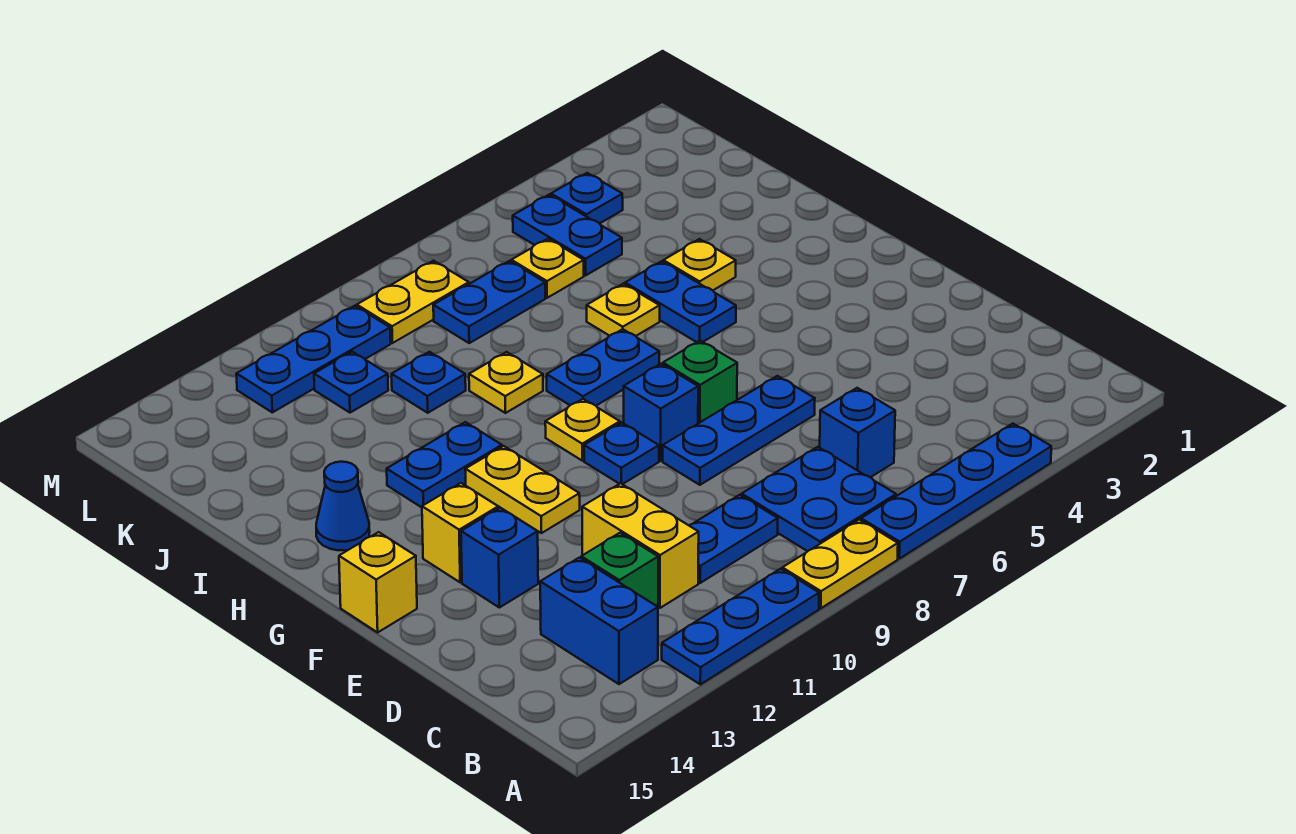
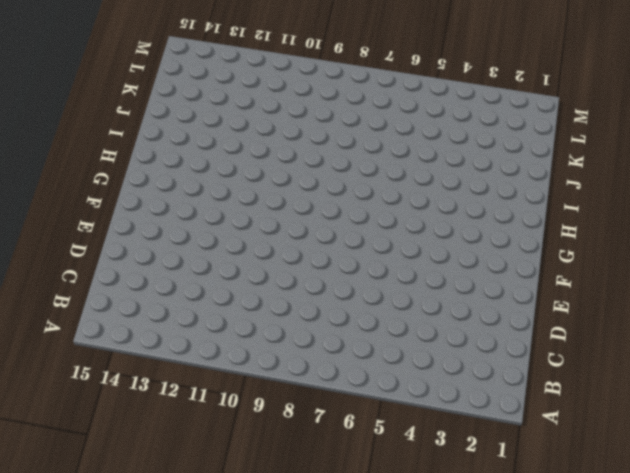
none -> blue plate A4:A7 level 1
none -> yellow plate A8:A9 level 1
none -> blue plate A10:A12 level 1
none -> blue plate B7:C8 level 1

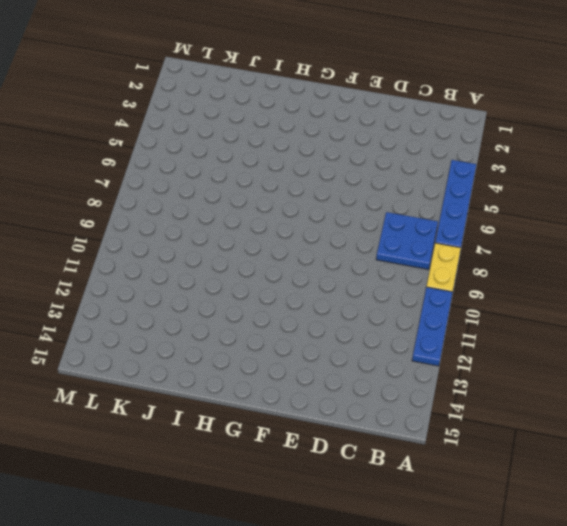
none -> blue brick B13:C13 level 1
none -> blue brick C6 level 1
none -> blue plate C9:C10 level 1
none -> yellow brick C11:D11 level 1

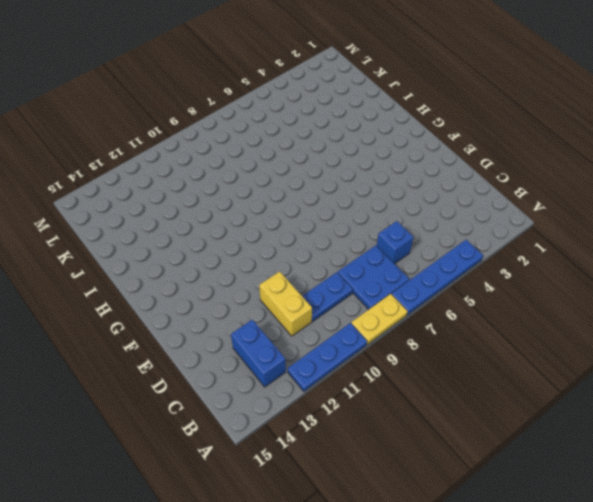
none -> green brick C12 level 1
none -> blue plate E6:E8 level 1
none -> blue brick E13 level 1
none -> green brick F7 level 1

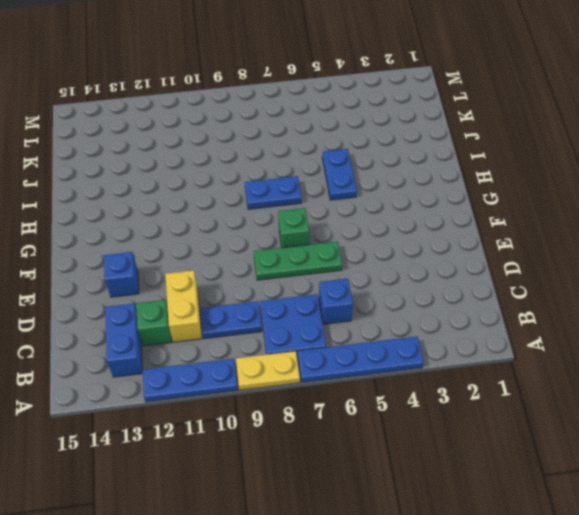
green plate E6:E8 level 1 -> blue plate E6:E8 level 1
none -> blue brick F8 level 1
none -> blue plate F9 level 1
none -> yellow plate F11:G11 level 1
none -> yellow brick F13 level 1

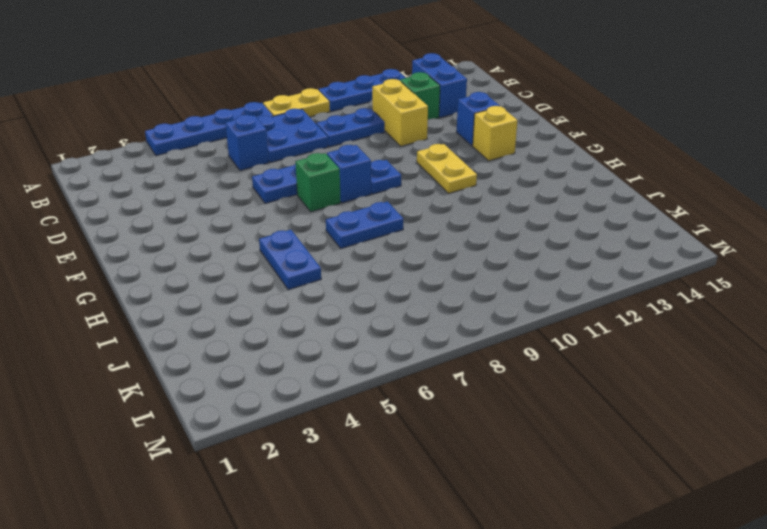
none -> yellow brick F15 level 1
none -> yellow plate G9 level 1
none -> blue plate H11:H12 level 1
none -> blue cone H14 level 1

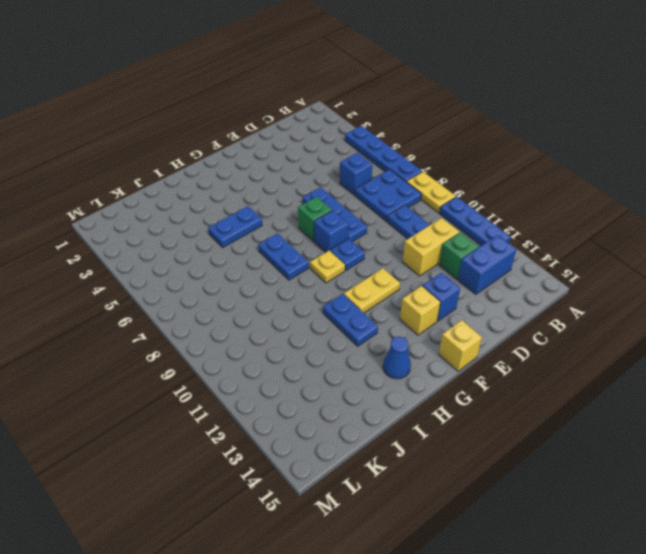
none -> yellow plate I4 level 1
none -> yellow plate I6 level 1
none -> yellow plate I9 level 1
none -> blue plate J10 level 1

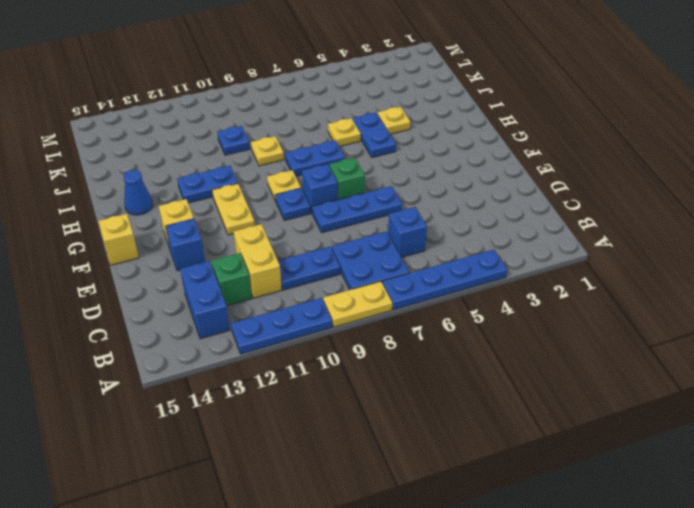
none -> blue plate K5:L5 level 1
none -> yellow plate K6 level 1
none -> blue plate K7:K8 level 1
none -> blue plate K11 level 1

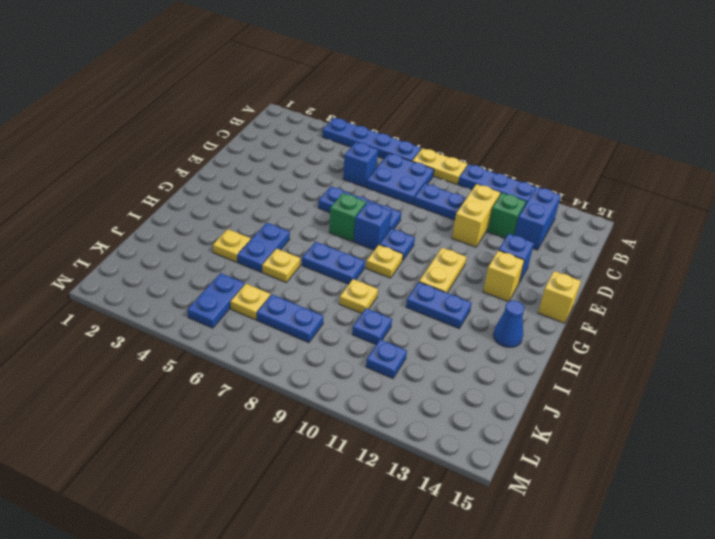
none -> blue plate L4 level 1
none -> yellow plate L8:L9 level 1
none -> blue plate L10:L12 level 1

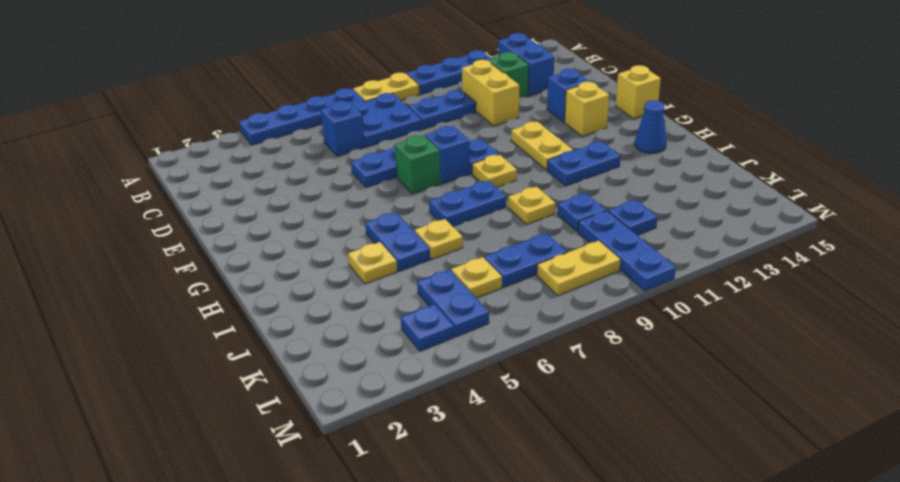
blue plate K10:M10 level 1 -> blue plate L10:L12 level 1

